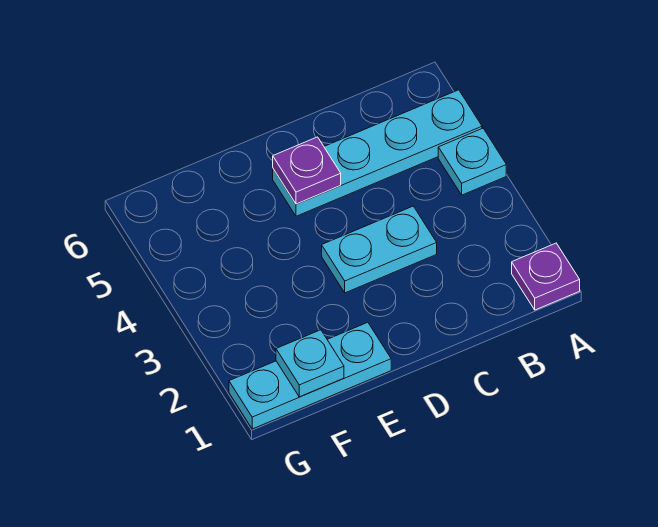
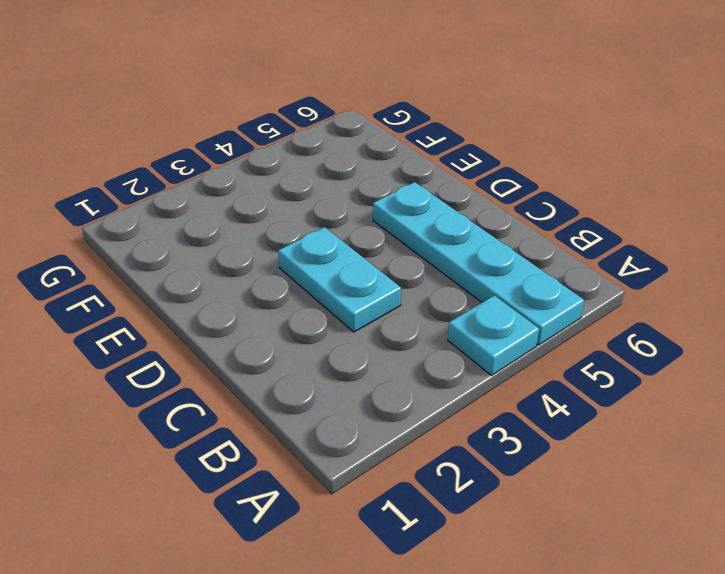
none -> purple plate A1 level 1
none -> cyan plate E1:G1 level 1

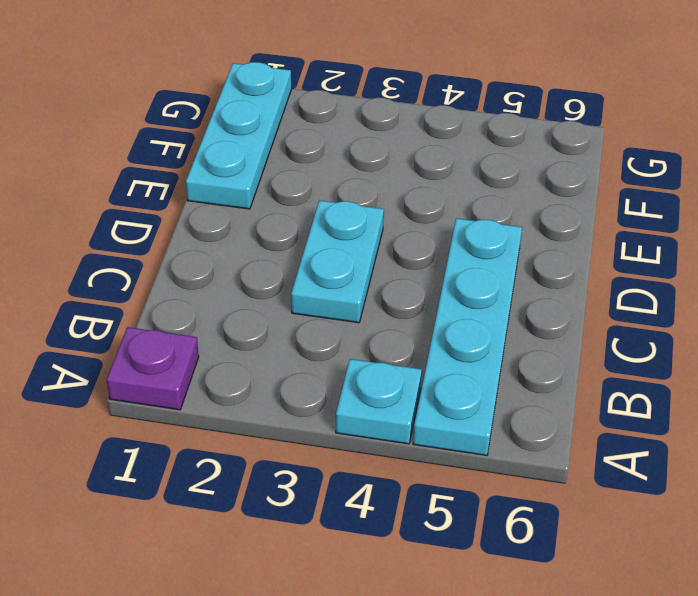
none -> purple plate D5 level 2
none -> cyan plate F1 level 2

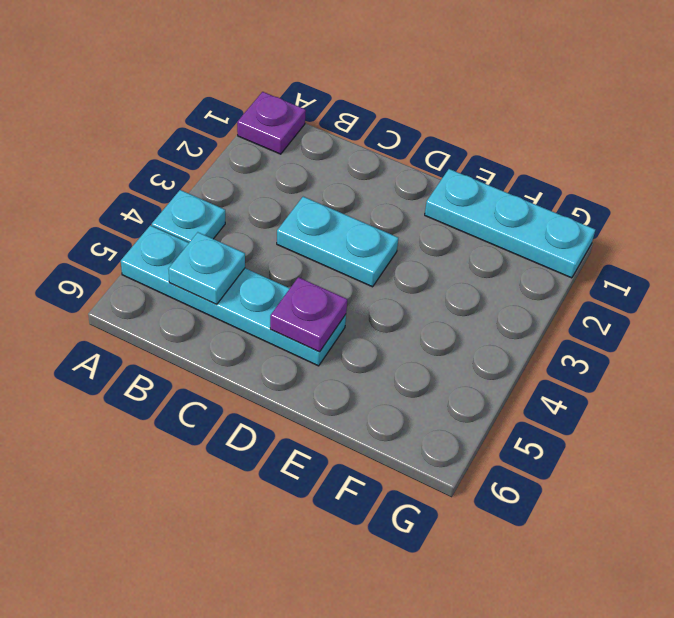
cyan plate B5 level 2 -> cyan plate F1 level 2

